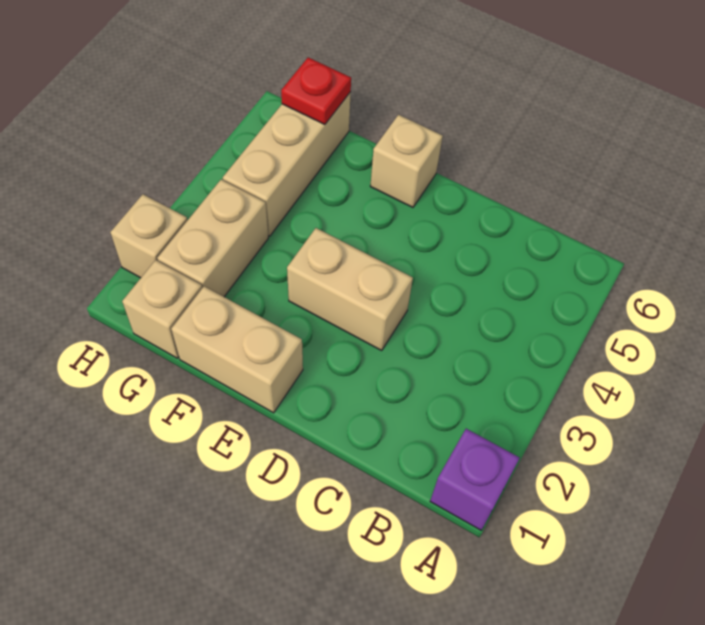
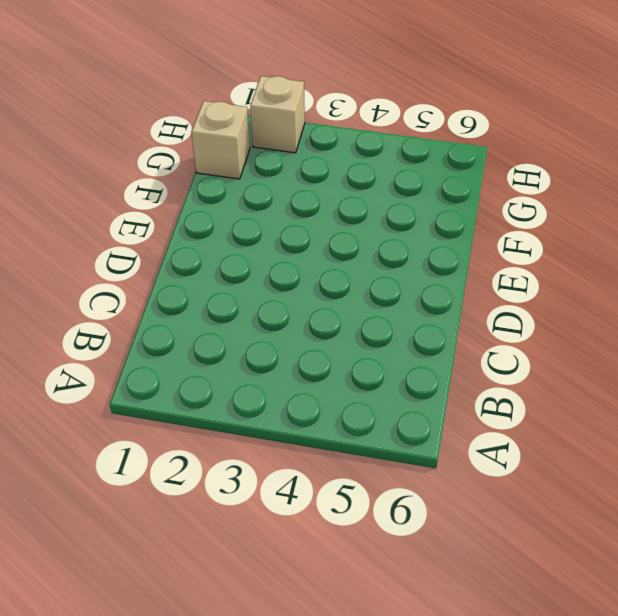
none -> purple brick A1 level 1
none -> tan brick D3:E3 level 1

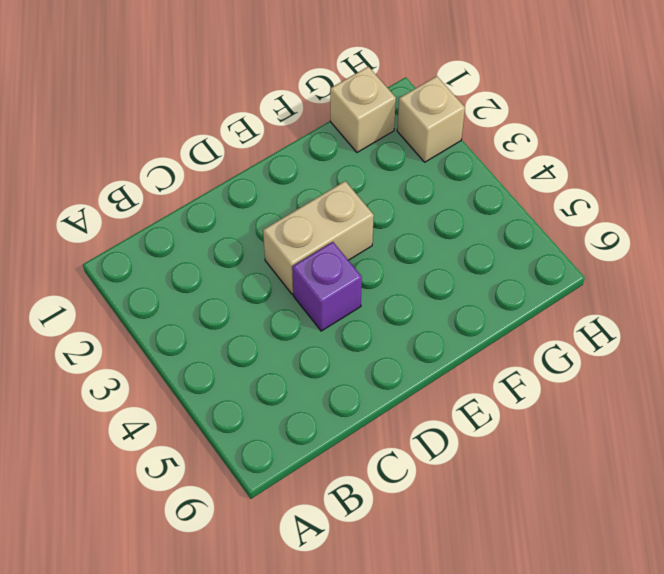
purple brick D4 level 1 -> purple brick A1 level 1
none -> tan brick E1:F1 level 1
none -> tan brick E6 level 1

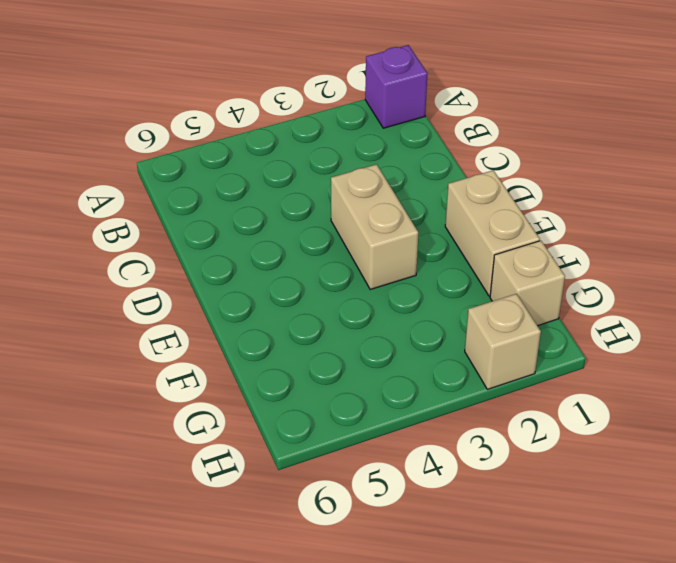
none -> tan brick E6 level 1
none -> tan brick G2:G3 level 1

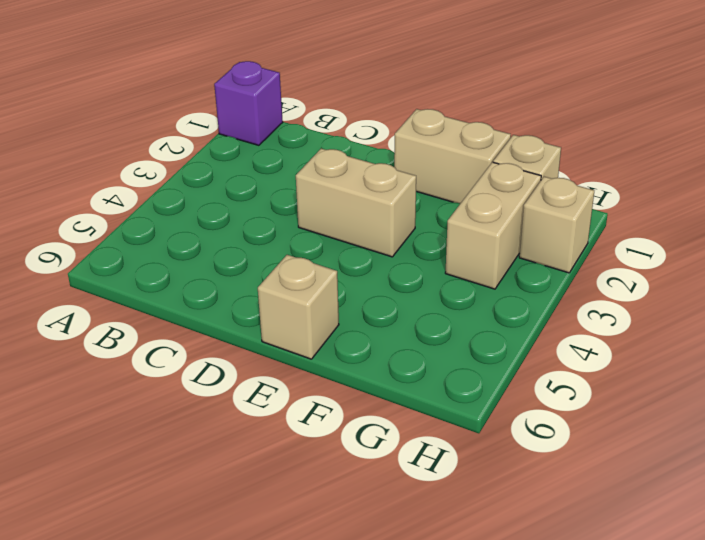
none -> tan brick G4:G6 level 1
none -> red plate G6 level 2

